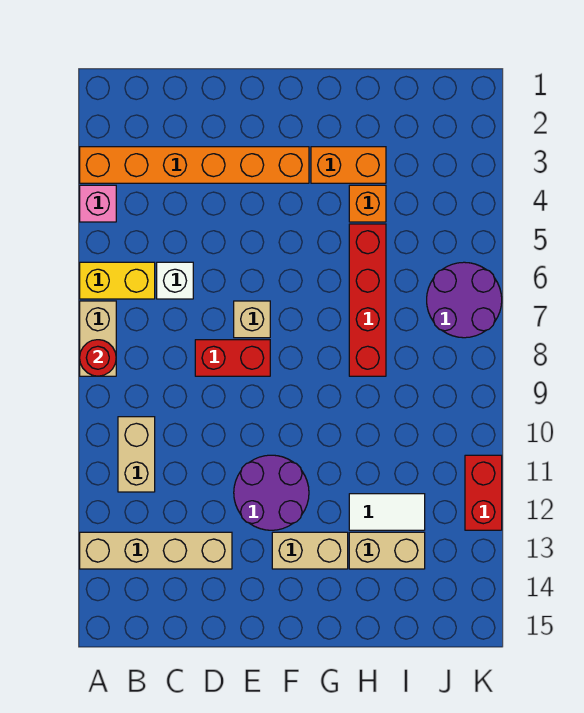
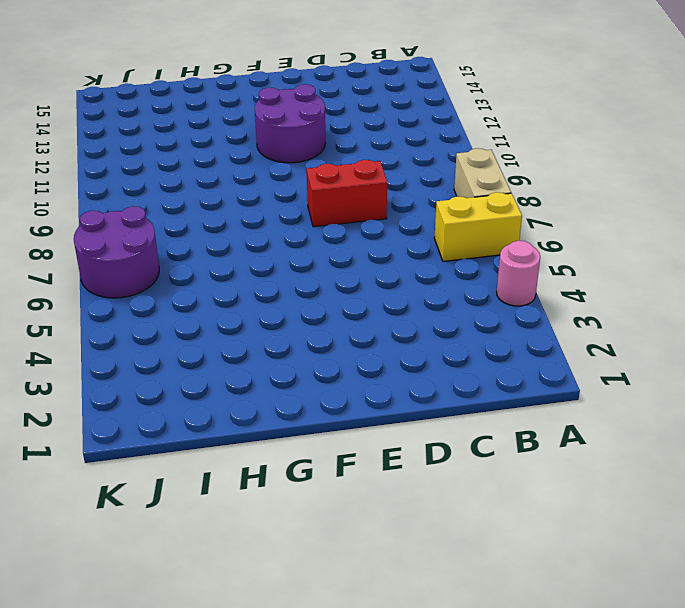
pink round brick A4 level 1 -> pink brick A4 level 1
none -> orange brick A3:F3 level 1
none -> tan brick A13:D13 level 1
none -> tan brick B10:B11 level 1

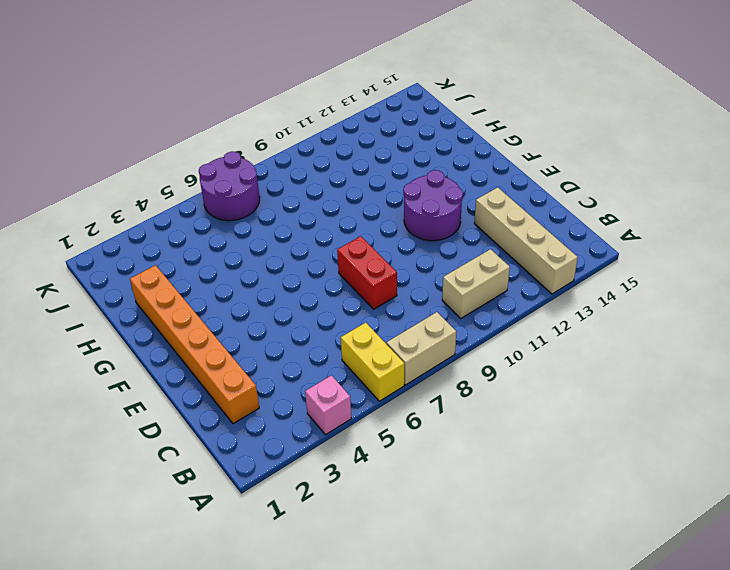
orange brick C2:H2 level 1 -> orange brick A3:F3 level 1
none -> white brick C6 level 1
none -> tan brick E7 level 1
none -> tan brick F13:G13 level 1

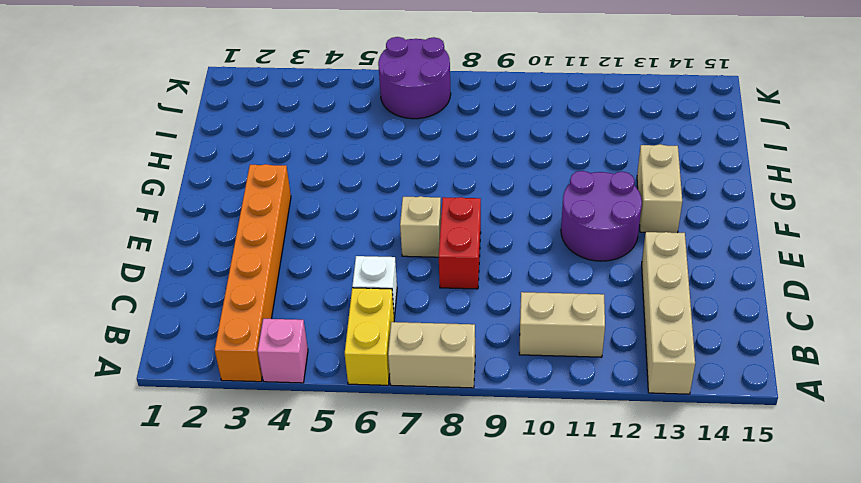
none -> orange brick G3:H3 level 1
none -> orange brick H4 level 1
none -> red brick H5:H8 level 1

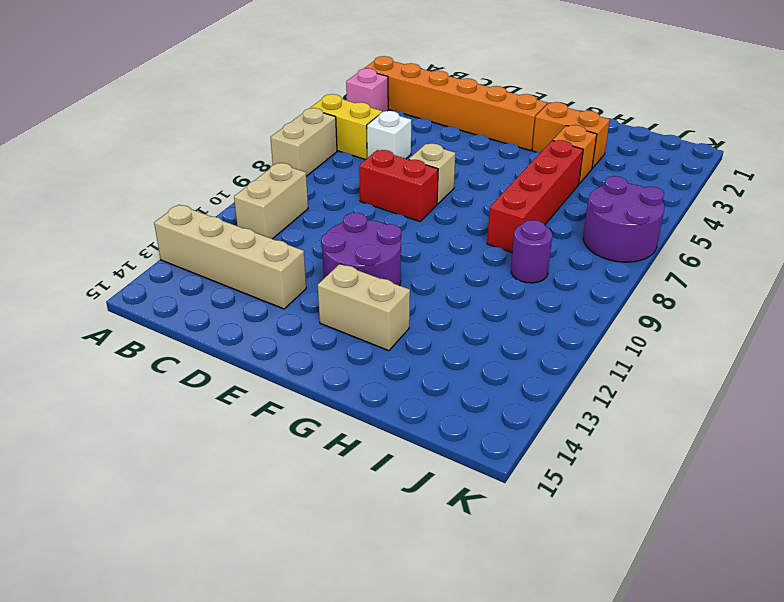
purple round brick I9 level 1 -> none
none -> white tile H12:I12 level 1
none -> tan brick H13:I13 level 1
none -> red brick K11:K12 level 1

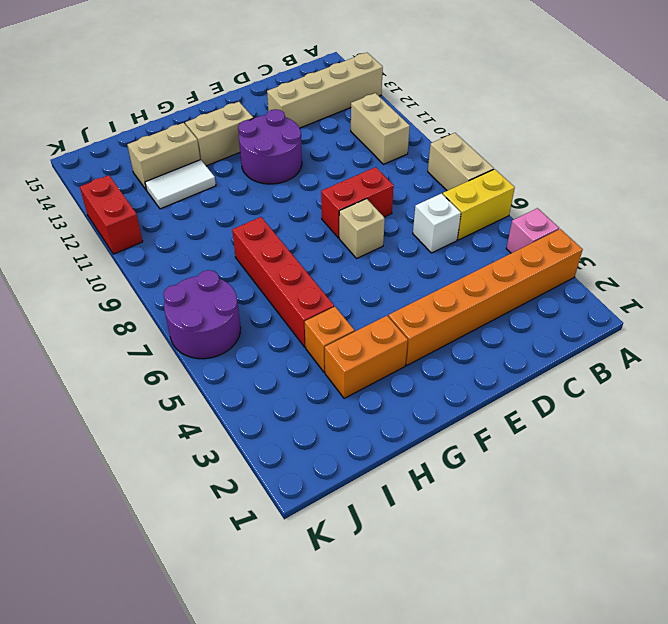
none -> red round brick A8 level 2

